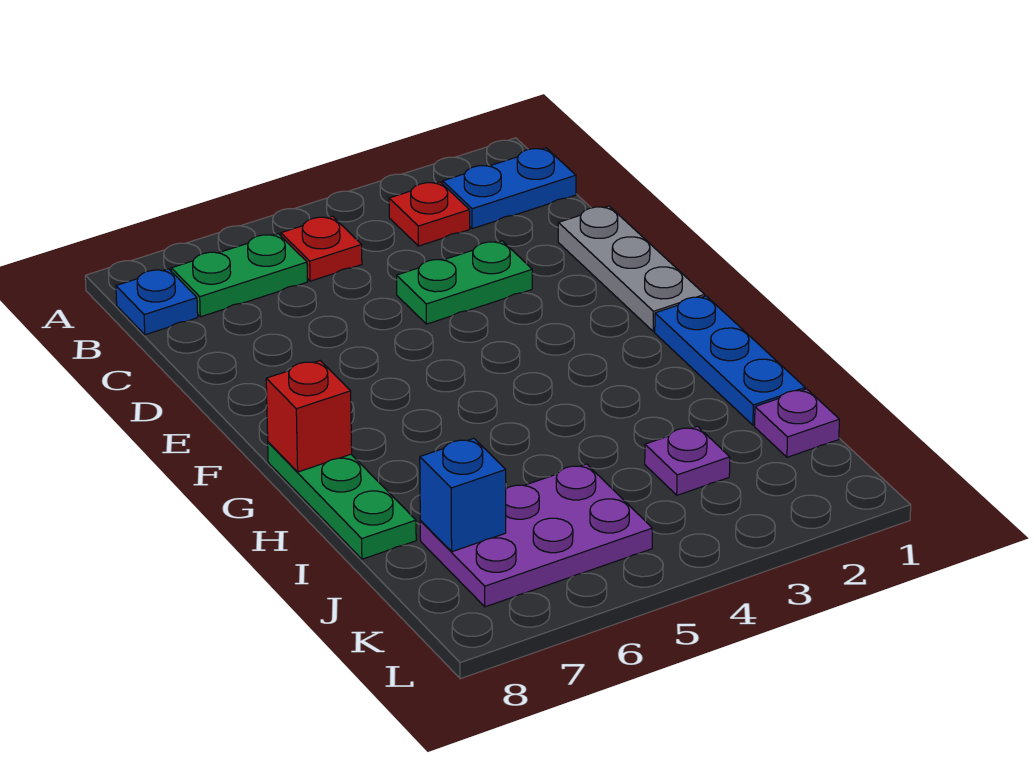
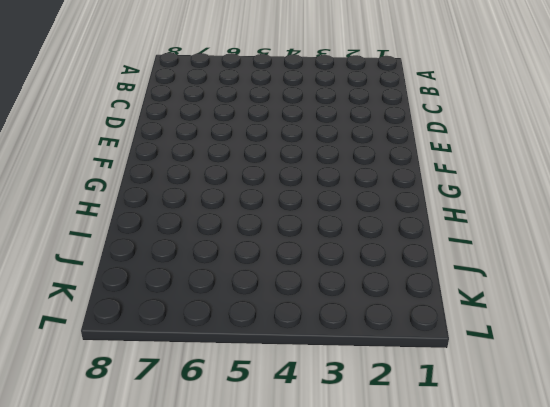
none -> blue plate B1:B2 level 1
none -> red plate B3 level 1
none -> red plate B5 level 1

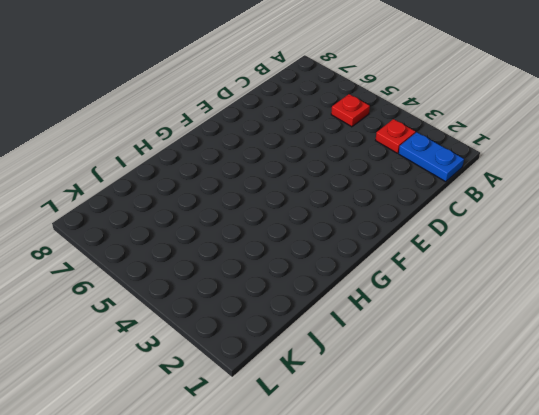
none -> green plate B6:B7 level 1
none -> blue plate B8 level 1
none -> grey plate D1:F1 level 1

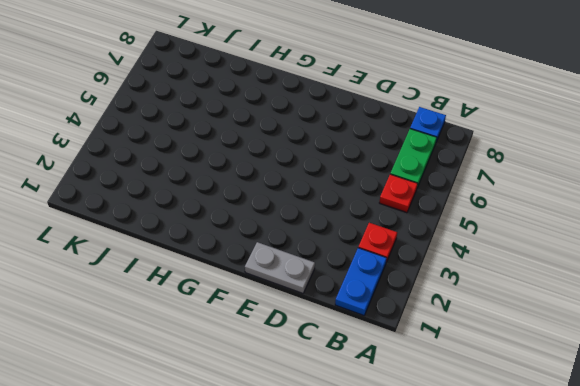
grey plate D1:E1 level 1 -> grey plate D1:F1 level 1
none -> green plate D3:D4 level 1
none -> blue plate G1:I1 level 1
none -> green plate G8:I8 level 1

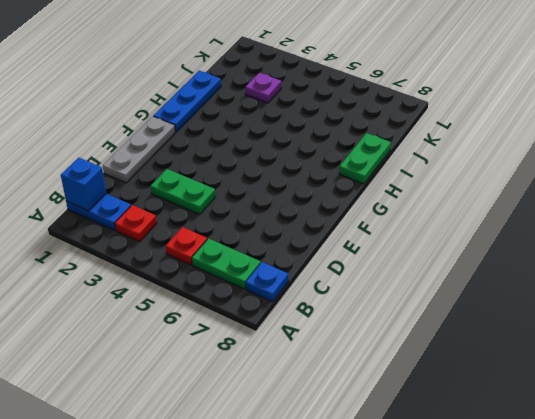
blue brick B1 level 2 -> blue brick J7 level 2
green plate H8:I8 level 1 -> green plate G8:I8 level 1
none -> purple plate J1 level 1
none -> purple plate J5:K7 level 1
none -> red brick G8 level 2

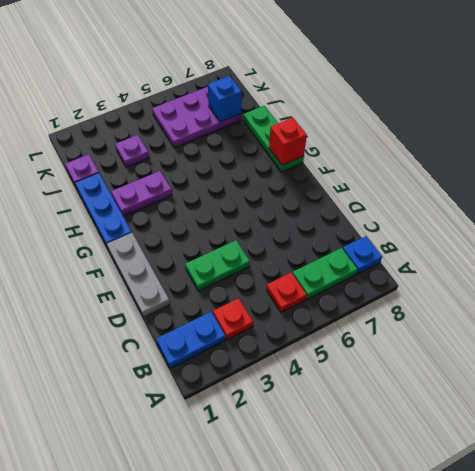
purple plate H2:H3 level 1 -> none

